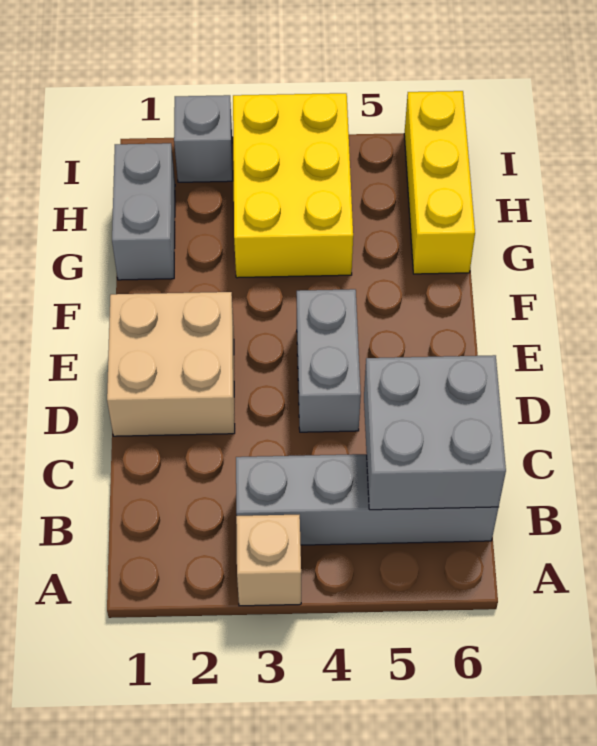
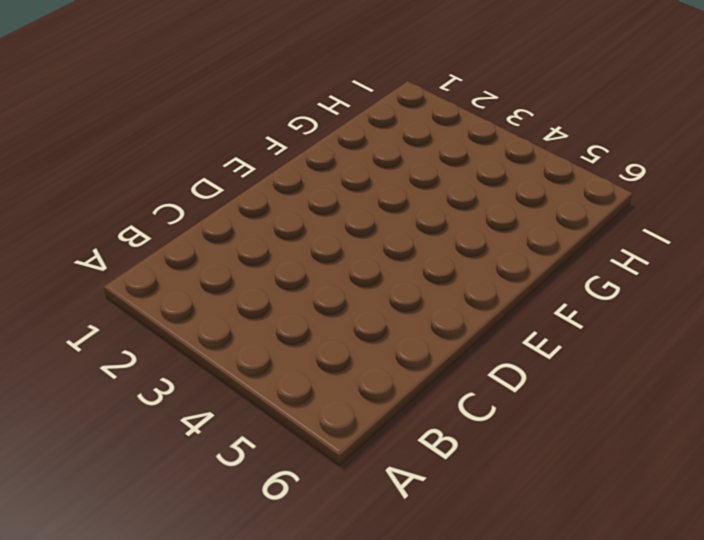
none -> tan brick A3 level 1
none -> grey brick B3:B6 level 1

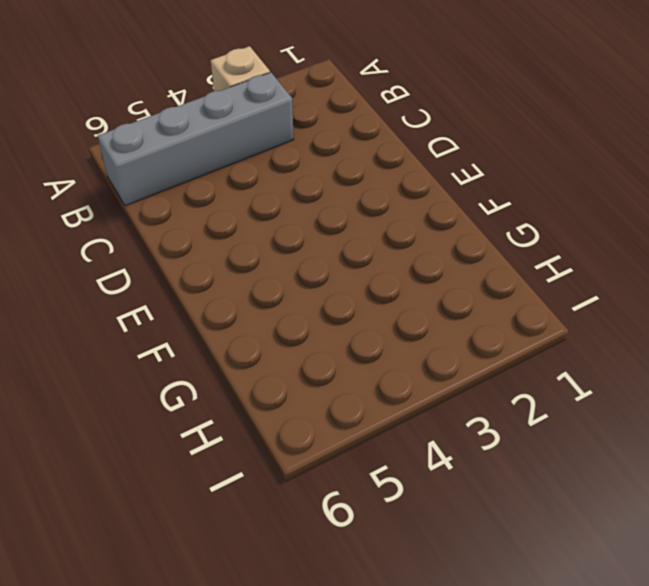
none -> tan brick D1:E2 level 1
none -> grey brick D4:E4 level 1

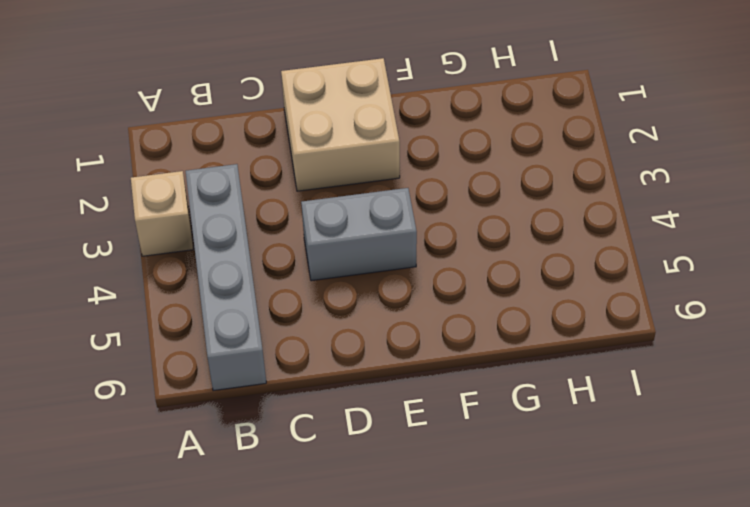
none -> grey brick G1:H1 level 1
none -> yellow brick G3:I4 level 1

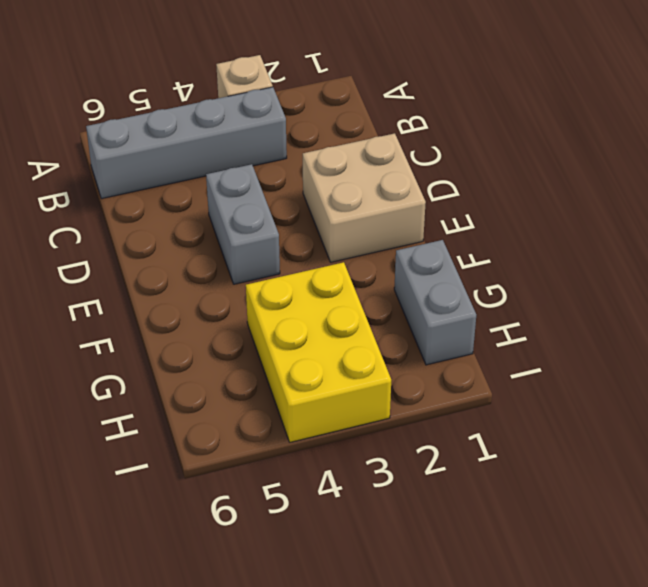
none -> yellow brick G6:I6 level 1
none -> grey brick I2 level 1

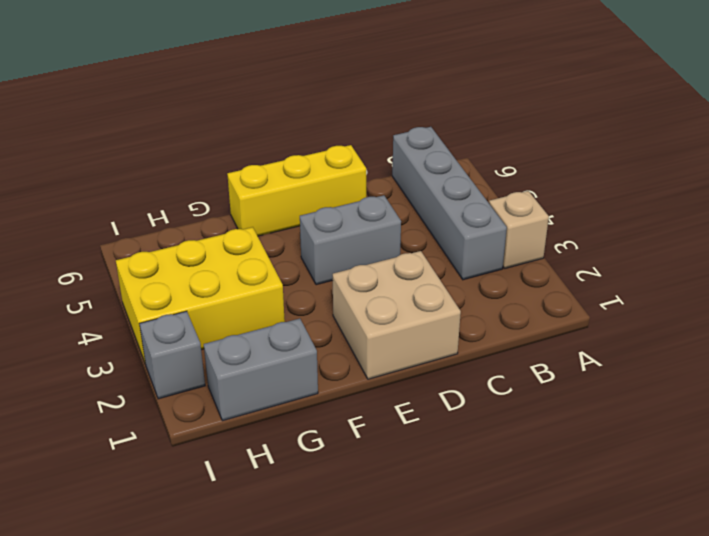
yellow brick D6:F6 level 1 -> yellow brick G6:I6 level 1
none -> grey brick B5:C6 level 2

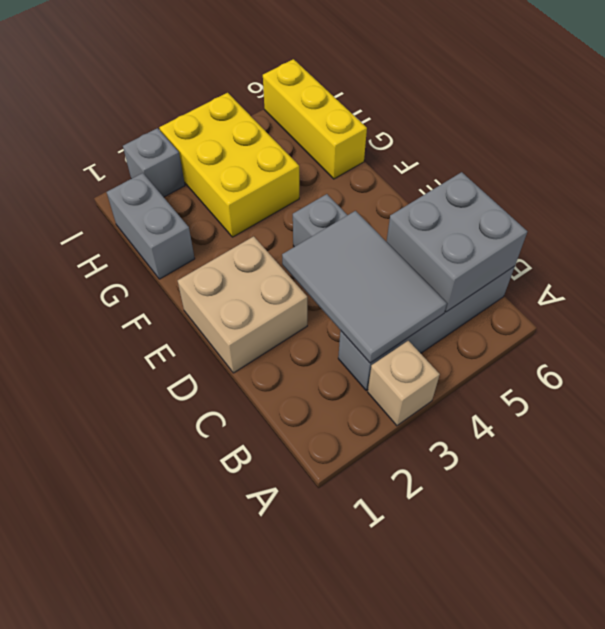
grey tile B3:D4 level 2 -> none

